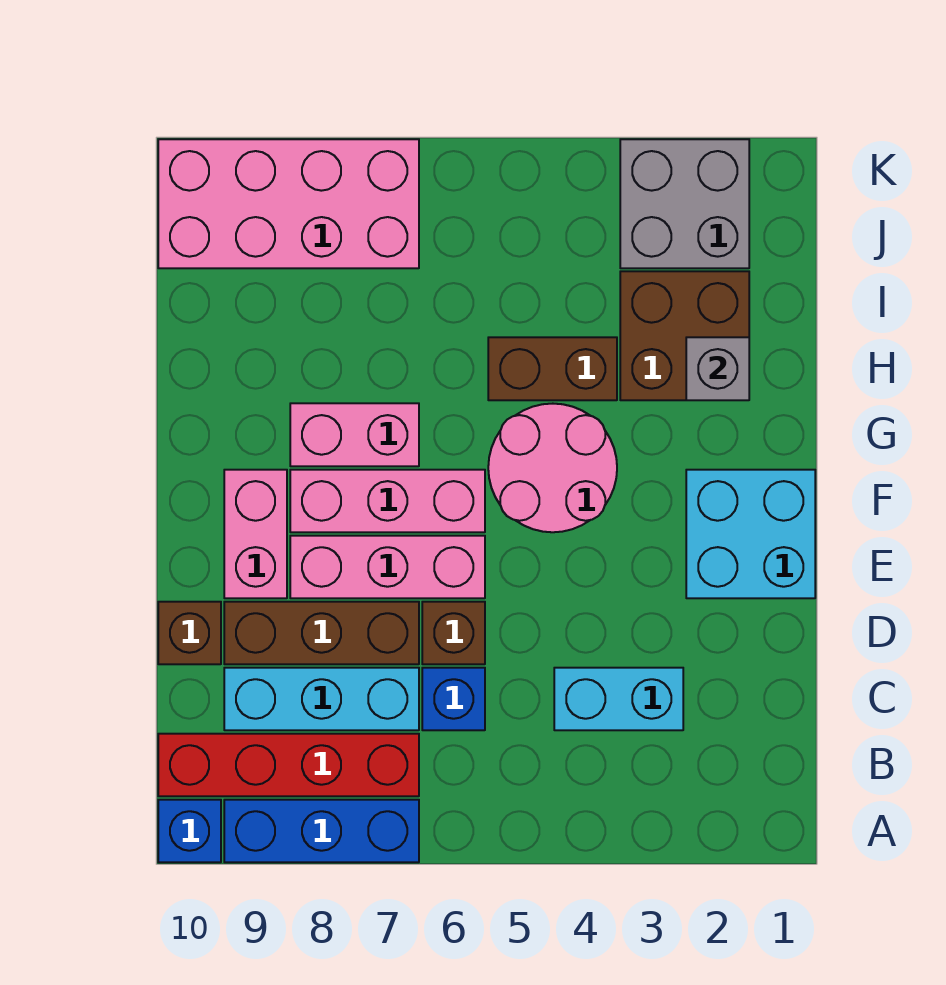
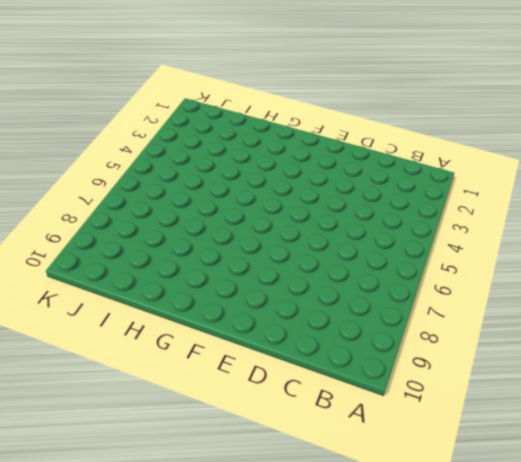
none -> blue brick A7:A9 level 1
none -> blue brick A10 level 1
none -> red brick B7:B10 level 1

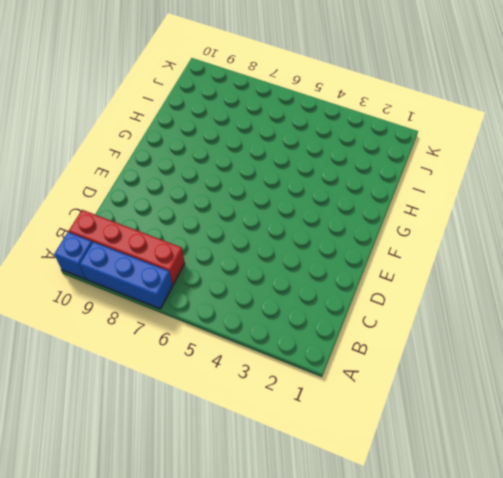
none -> cyan brick C3:C4 level 1
none -> blue brick C6 level 1
none -> cyan brick C7:C9 level 1

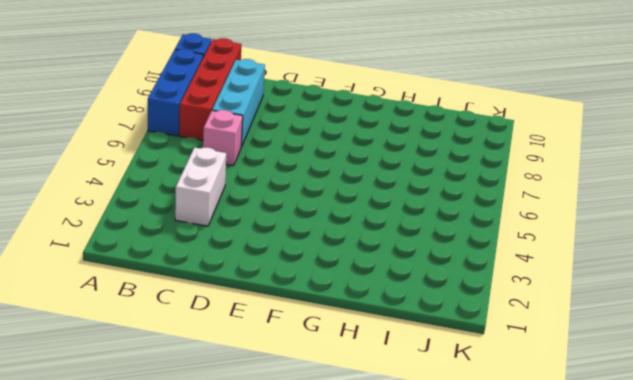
white brick C3:C4 level 1 -> cyan brick C3:C4 level 1
pink brick C6 level 1 -> blue brick C6 level 1
none -> brown brick D6 level 1
none -> brown brick D7:D9 level 1
none -> brown brick D10 level 1

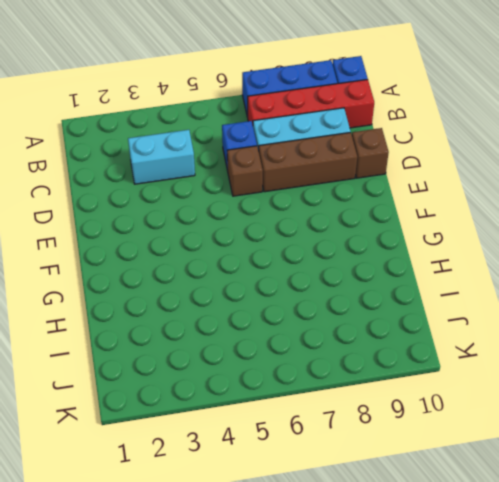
none -> cyan brick E1:F2 level 1
none -> pink brick E6:E8 level 1
none -> pink brick E9:F9 level 1

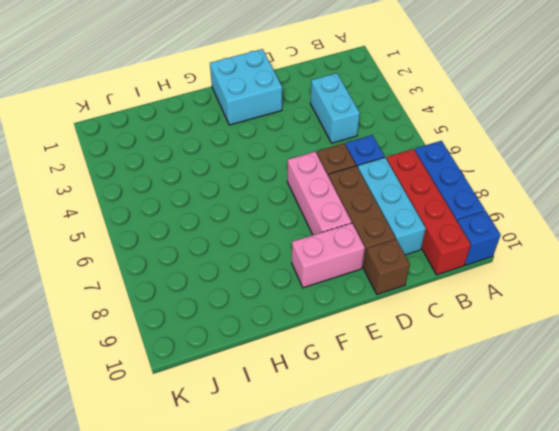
none -> pink round brick F4:G5 level 1
none -> pink brick F6:F8 level 1
none -> pink brick G7:G8 level 1

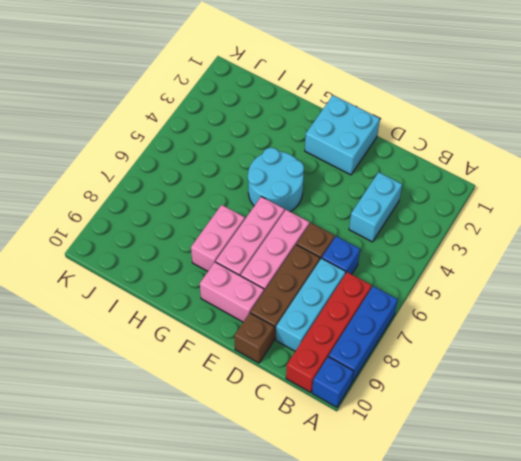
cyan round brick F4:G5 level 1 -> pink round brick F4:G5 level 1
none -> brown brick H2:I3 level 1
none -> brown brick H4:H5 level 1
none -> grey brick J2:K3 level 1

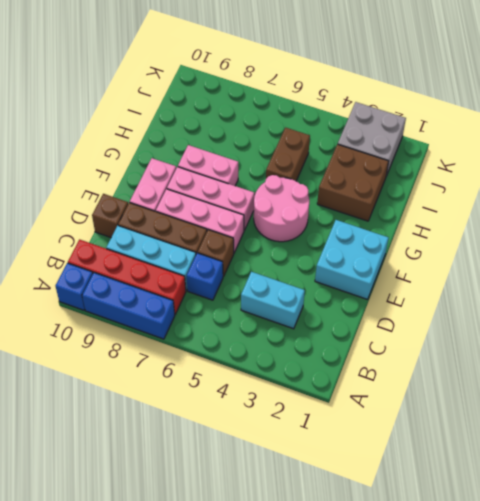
brown brick H5:I5 level 1 -> brown brick H4:H5 level 1
none -> pink brick J7:K10 level 1
none -> grey brick H2 level 2

